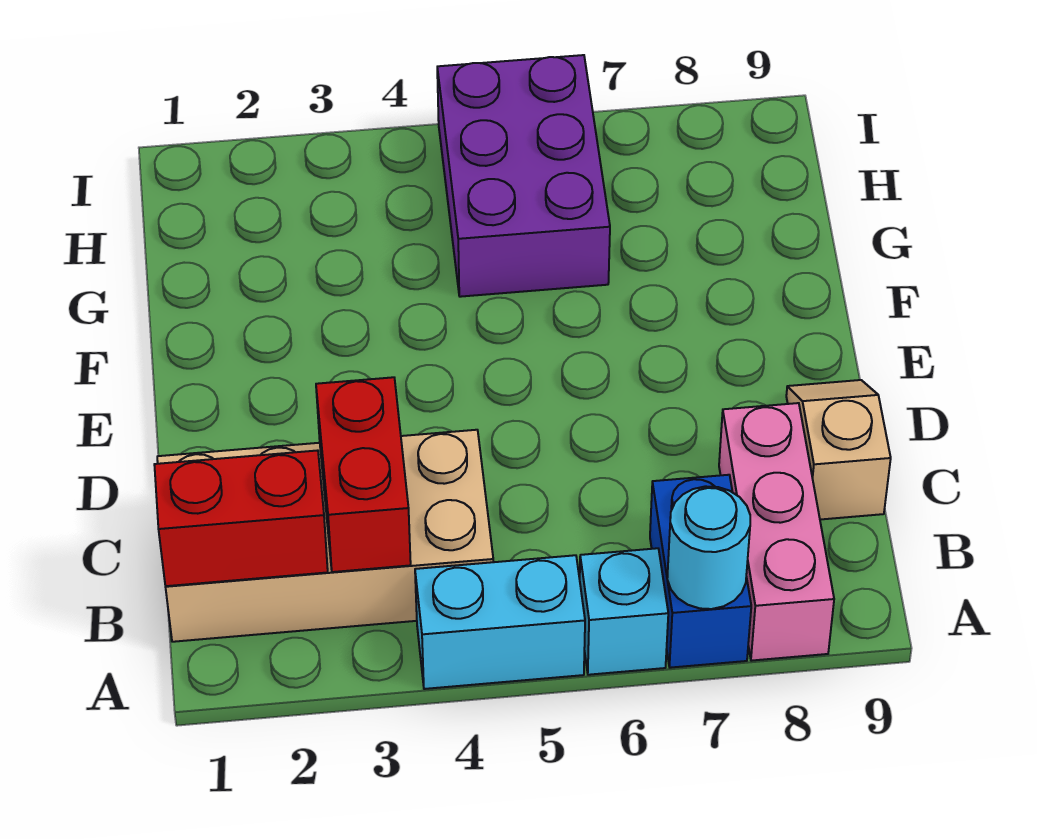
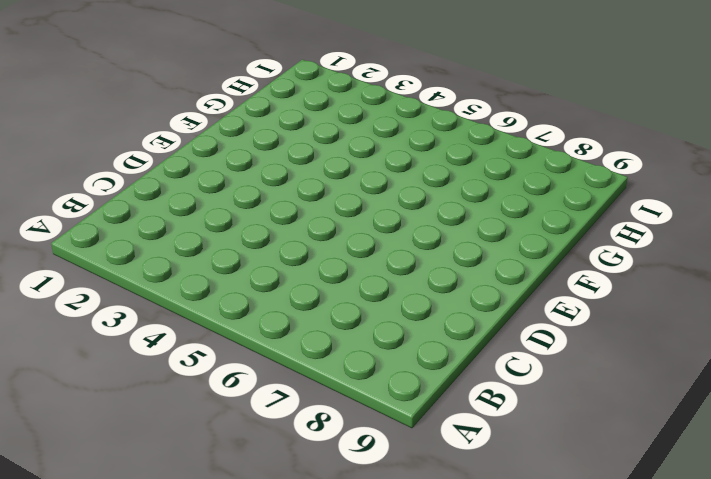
none -> cyan brick A4:A5 level 1
none -> cyan brick A6 level 1

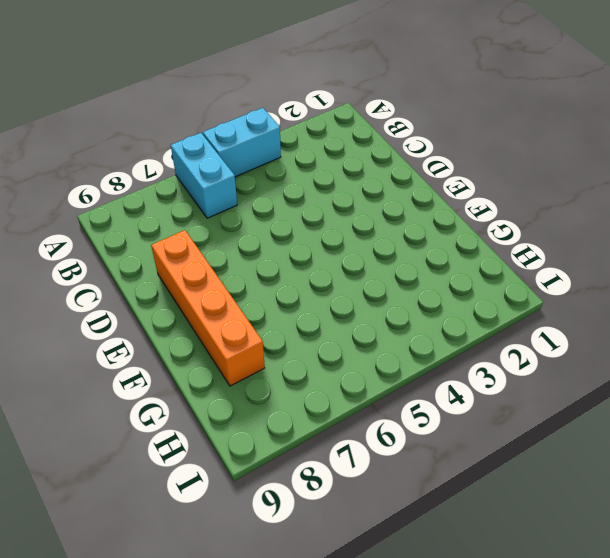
cyan brick A6:B6 level 1 -> cyan brick A6 level 1
orange brick D8:G8 level 1 -> none
none -> blue brick A7:B7 level 1
none -> pink brick A8:C8 level 1

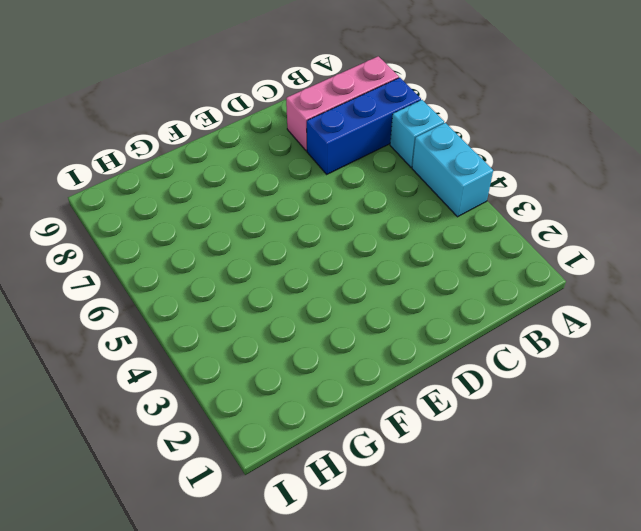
blue brick A7:C7 level 1 -> blue brick A7:B7 level 1
none -> tan brick B1:C4 level 1
none -> tan slope C9:D9 level 1 top C

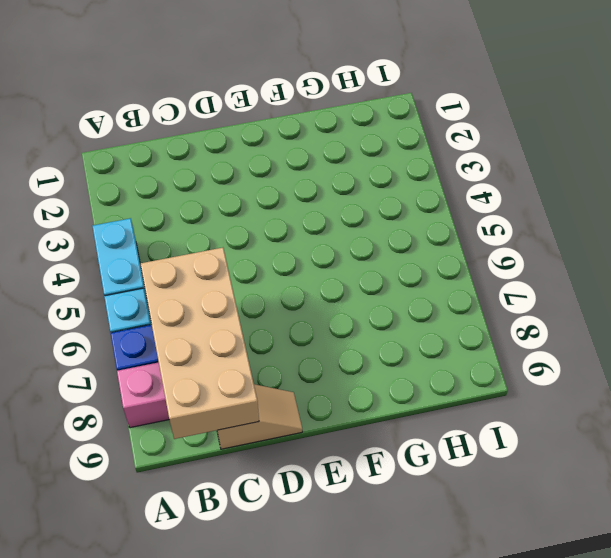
tan brick B6:C9 level 2 -> tan brick B1:C4 level 1
none -> purple brick G5:I6 level 1
none -> cyan round brick A7 level 2

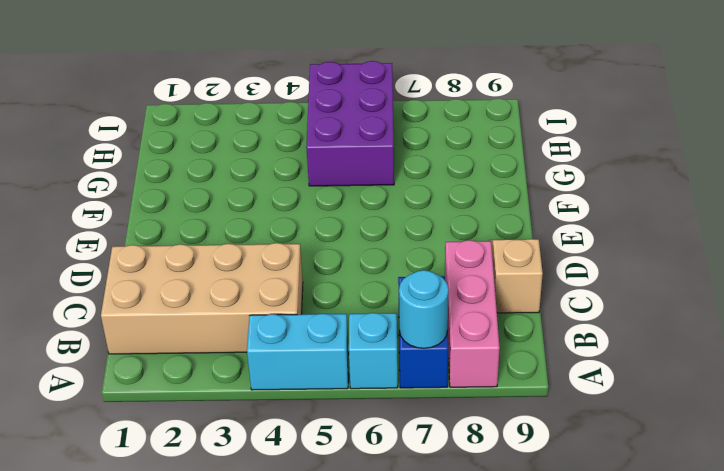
none -> red brick B1:B2 level 2
none -> red brick B3:C3 level 2

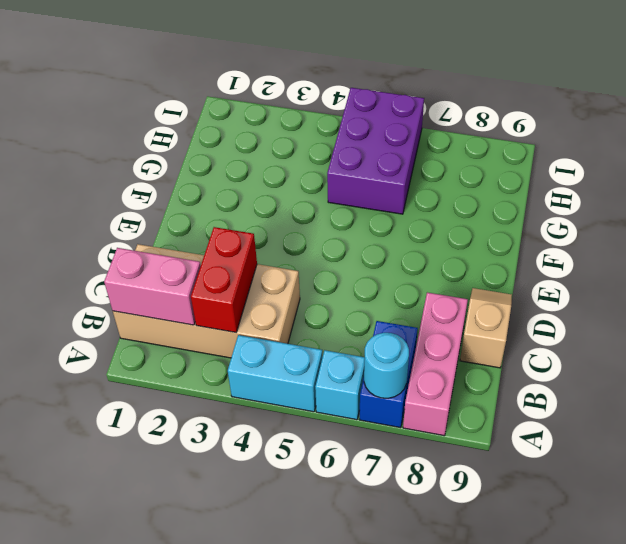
pink brick B1:B2 level 2 -> red brick B1:B2 level 2

